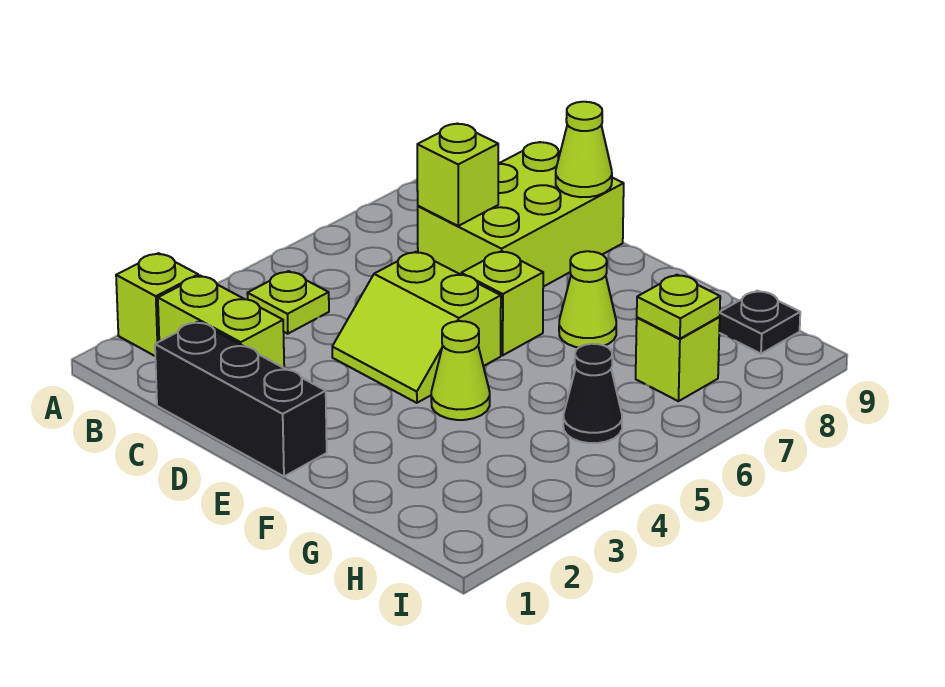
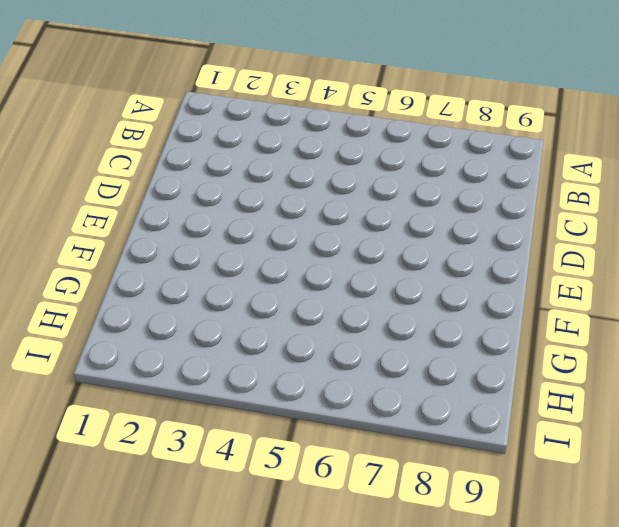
none -> lime brick A2 level 1
none -> lime brick B2:C2 level 1
none -> lime plate B4 level 1

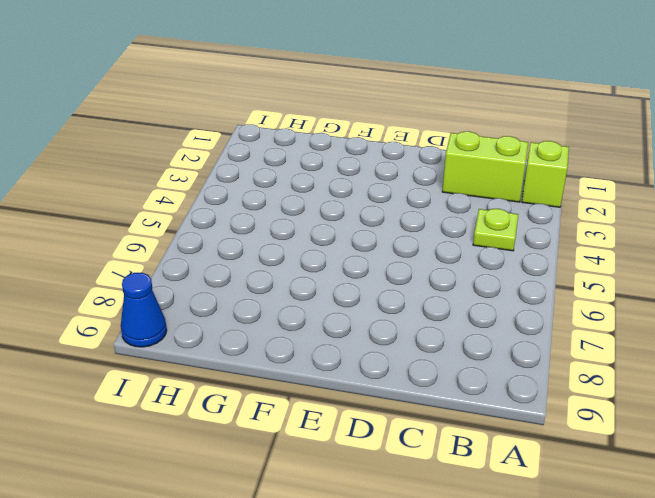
blue cone I9 level 1 -> none
none -> black brick C1:E1 level 1
none -> lime brick C7:D9 level 1
none -> lime slope D4:E5 level 1 top 5

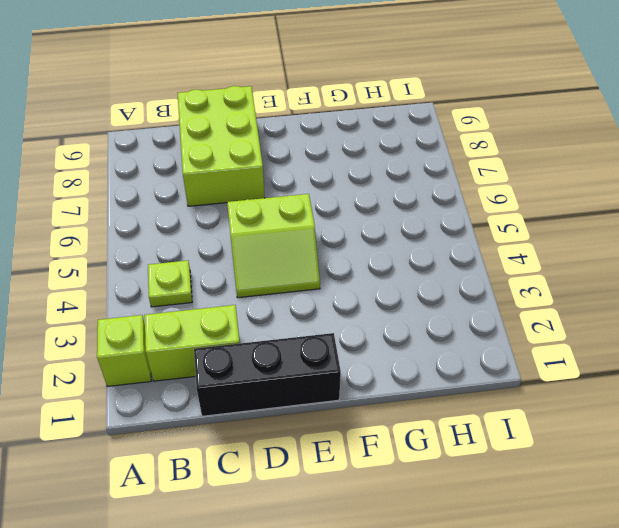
none -> lime brick E6 level 1
none -> lime cone F4 level 1
none -> lime cone F7 level 1

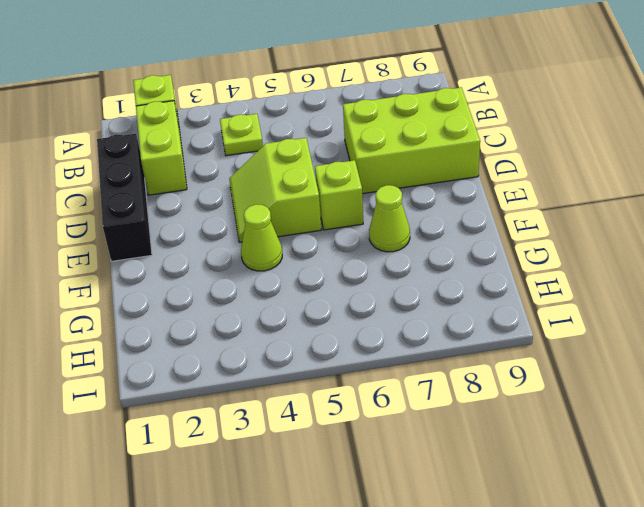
none -> black cone H5 level 1
none -> lime brick H7 level 1
none -> black plate H9 level 1

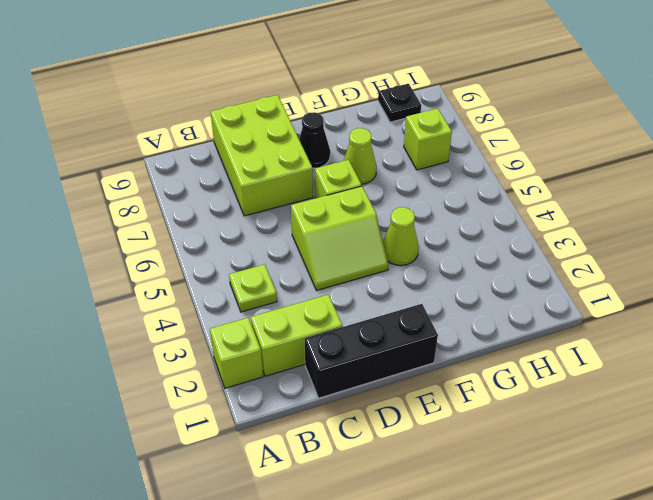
black cone E8 level 1 -> black cone H5 level 1
none -> lime brick C7 level 2
none -> lime cone D9 level 2
none -> lime plate H7 level 2

